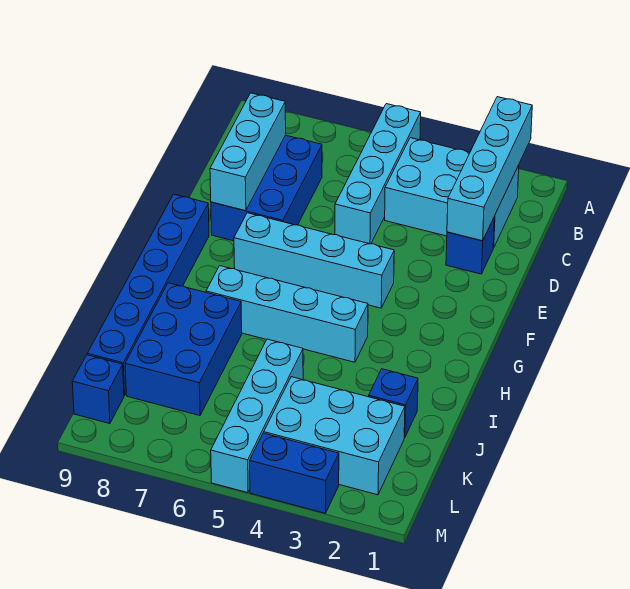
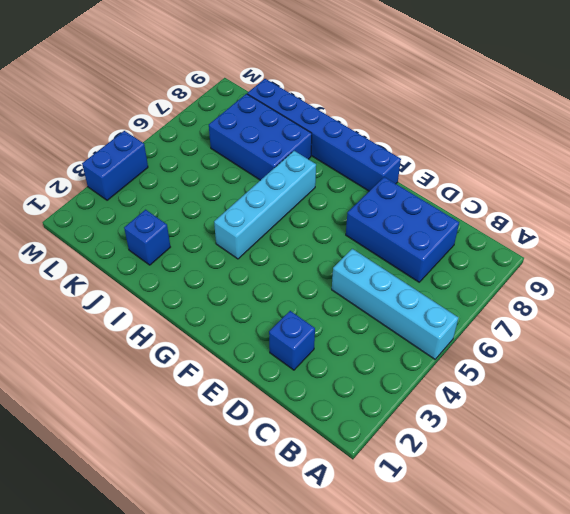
none -> cyan brick B2:C4 level 1
none -> cyan brick F4:F7 level 1
none -> cyan brick J5:M5 level 1

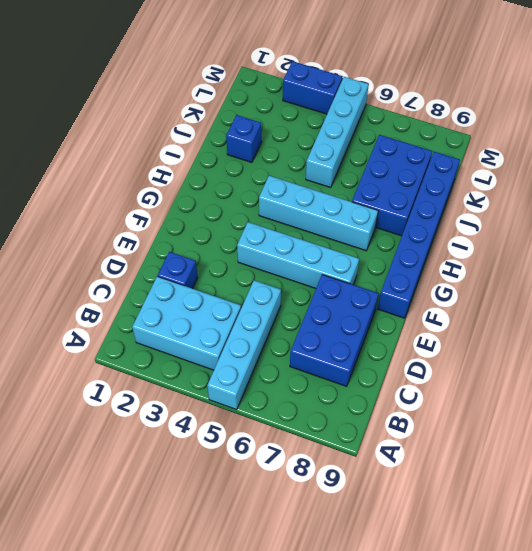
none -> cyan brick K2:L4 level 1
none -> blue brick L9 level 1
none -> cyan brick A2:D2 level 2

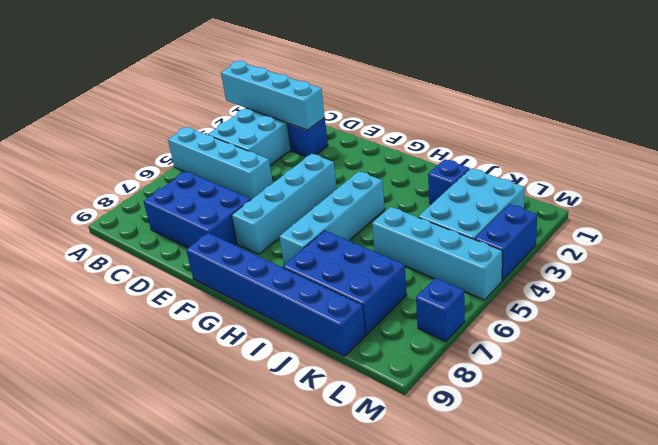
blue brick M7 level 1 -> blue brick L9 level 1
none -> cyan brick C8:E8 level 2

